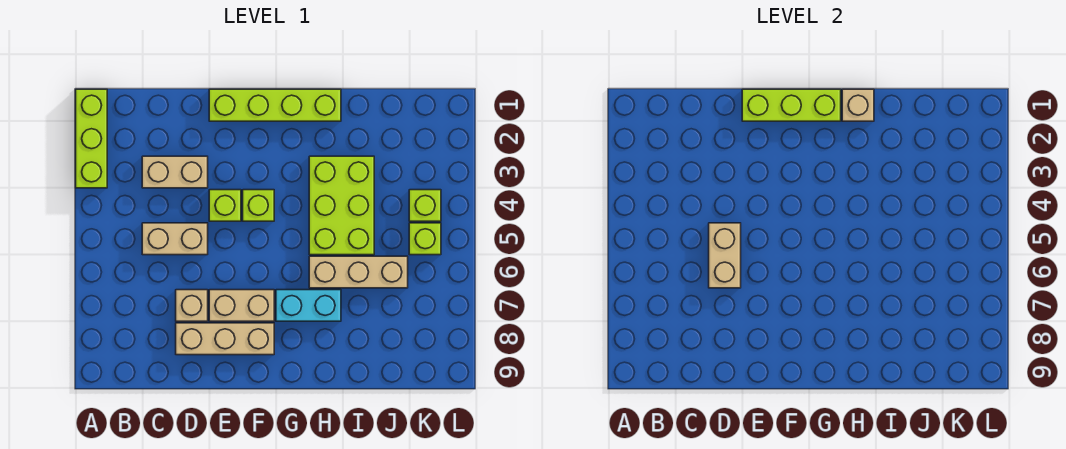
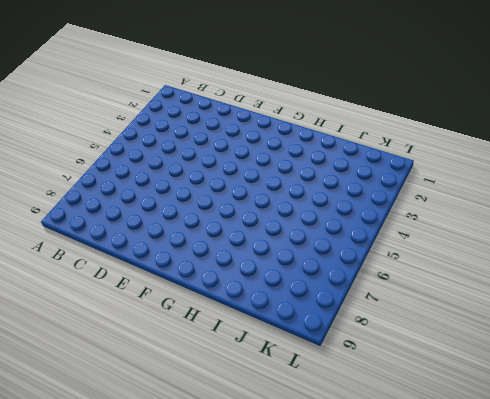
none -> lime brick A1:A3 level 1
none -> tan brick C3:D3 level 1
none -> tan brick C5:D5 level 1

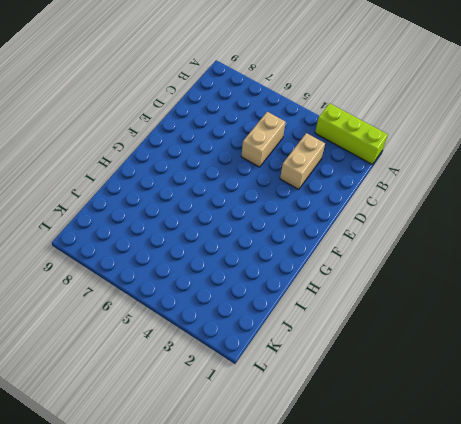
none -> tan brick D7 level 1
none -> tan brick D8:F8 level 1
none -> lime brick E1:H1 level 1

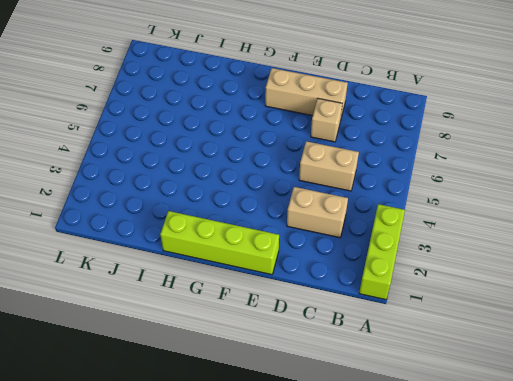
none -> lime brick E4 level 1
none -> tan brick E7:F7 level 1
none -> lime brick F4 level 1

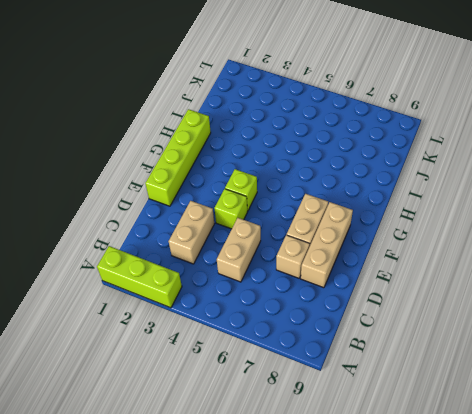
none -> cyan brick G7:H7 level 1
none -> lime brick H3:I5 level 1
none -> tan brick H6:J6 level 1

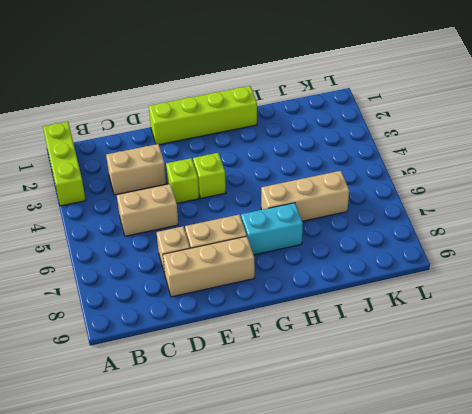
none -> lime brick H3:I5 level 1
none -> lime brick K4 level 1
none -> lime brick K5 level 1

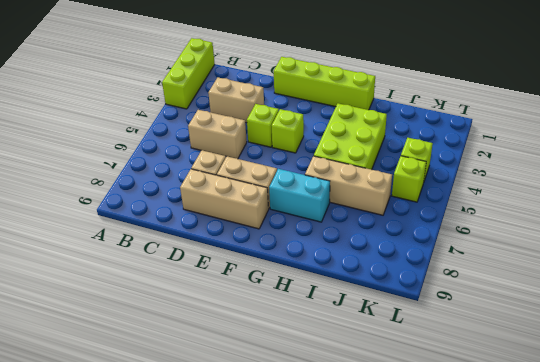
none -> tan brick D5:D6 level 2
none -> lime brick E1:G1 level 2
none -> tan brick H1 level 2

